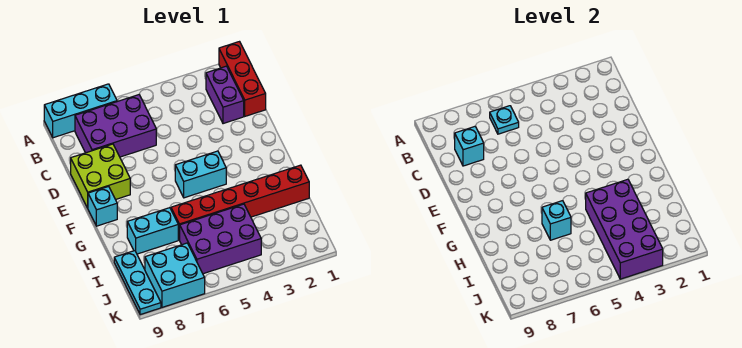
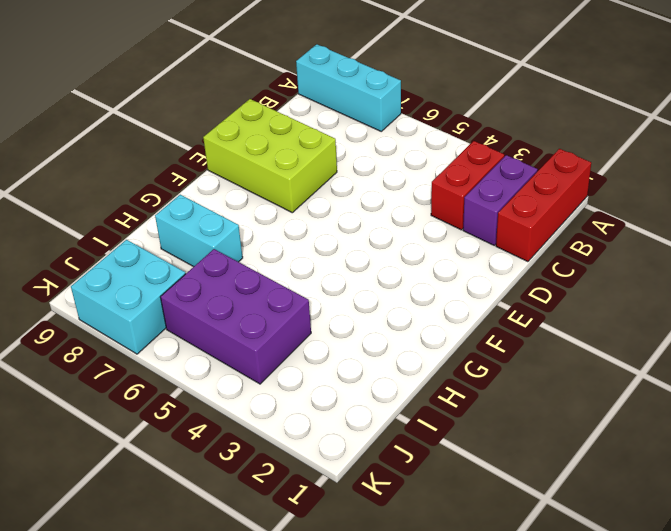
red brick B3:C3 level 1 -> none
lime brick D7:E9 level 1 -> lime brick D8:E9 level 1
none -> purple brick B6:C8 level 1
none -> cyan brick F4:F5 level 1
none -> cyan brick F9 level 1

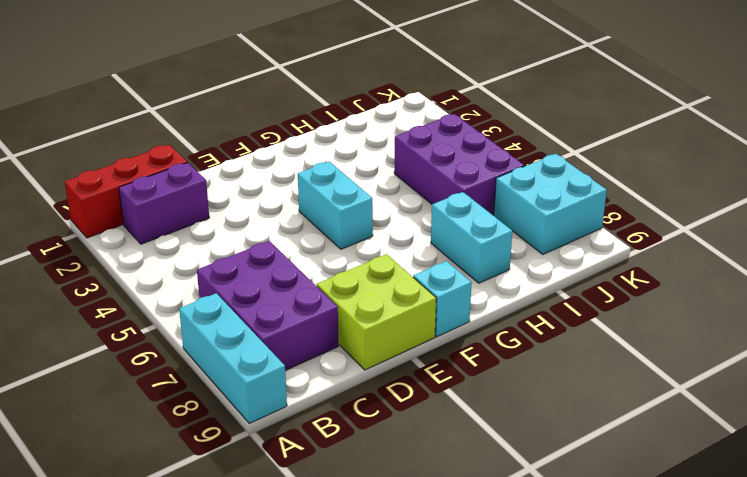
none -> red brick H1:H6 level 1
none -> cyan plate I9:K9 level 1
none -> cyan plate B6 level 2

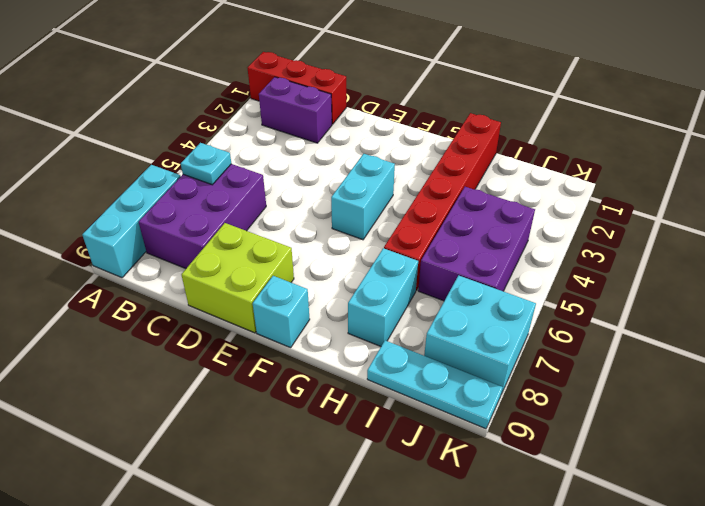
none -> cyan brick C8 level 2
none -> purple brick H3:K4 level 2
none -> cyan brick H6 level 2

